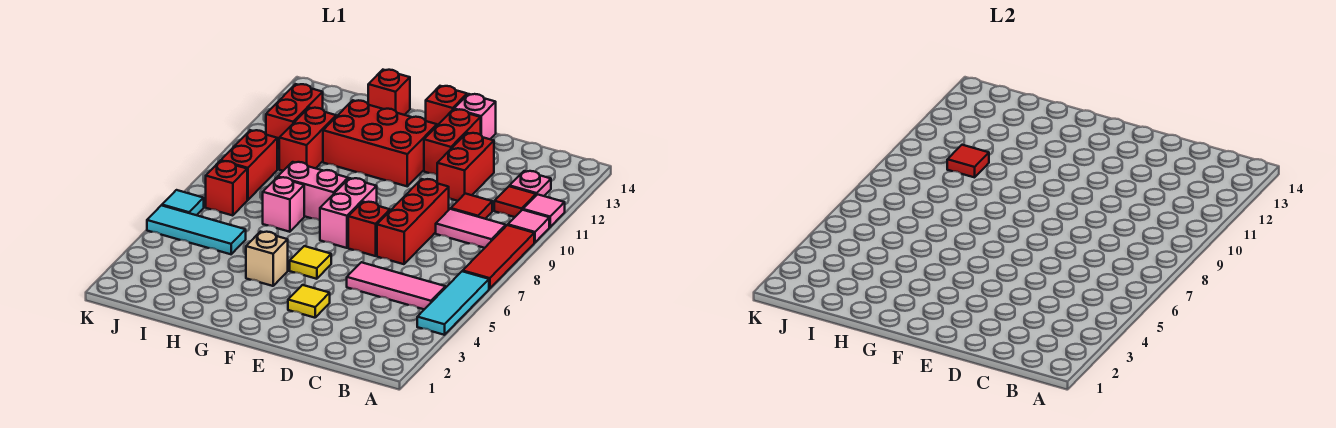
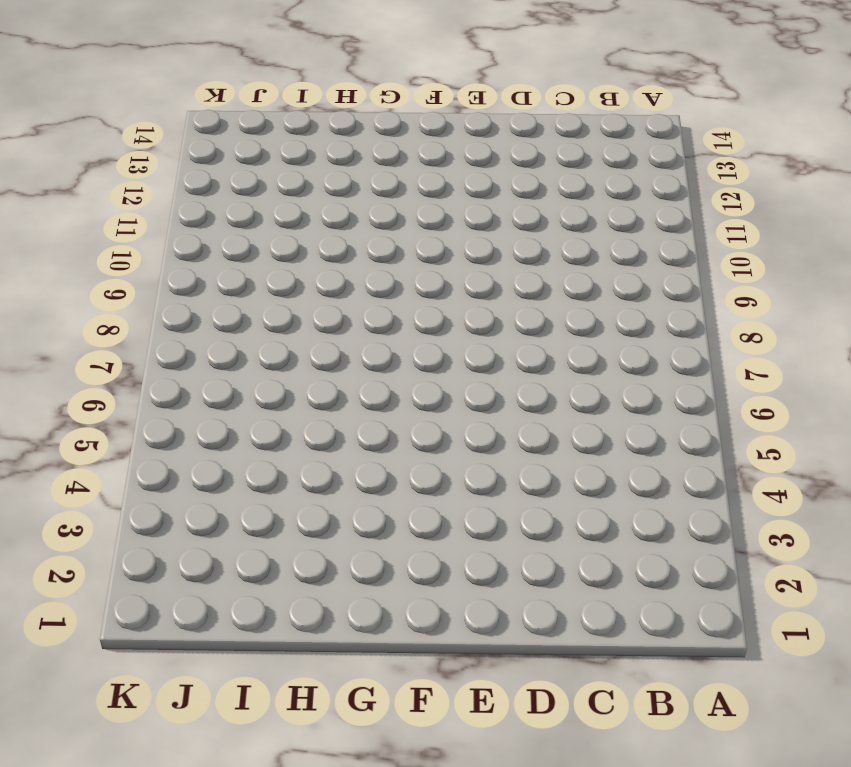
none -> cyan tile A4:A6 level 1
none -> red tile A7:A9 level 1
none -> pink tile A10 level 1
none -> pink tile A11 level 1

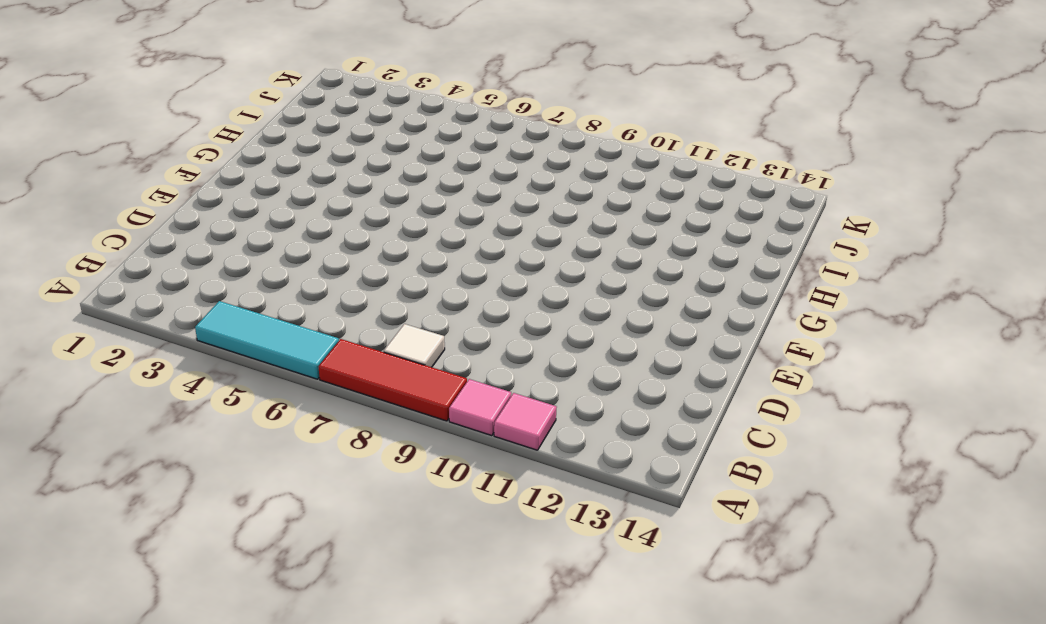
white tile B8 level 1 -> none
none -> pink tile B5:D5 level 1
none -> pink tile B9:C9 level 1
none -> red tile B11 level 1
none -> pink plate B12 level 1

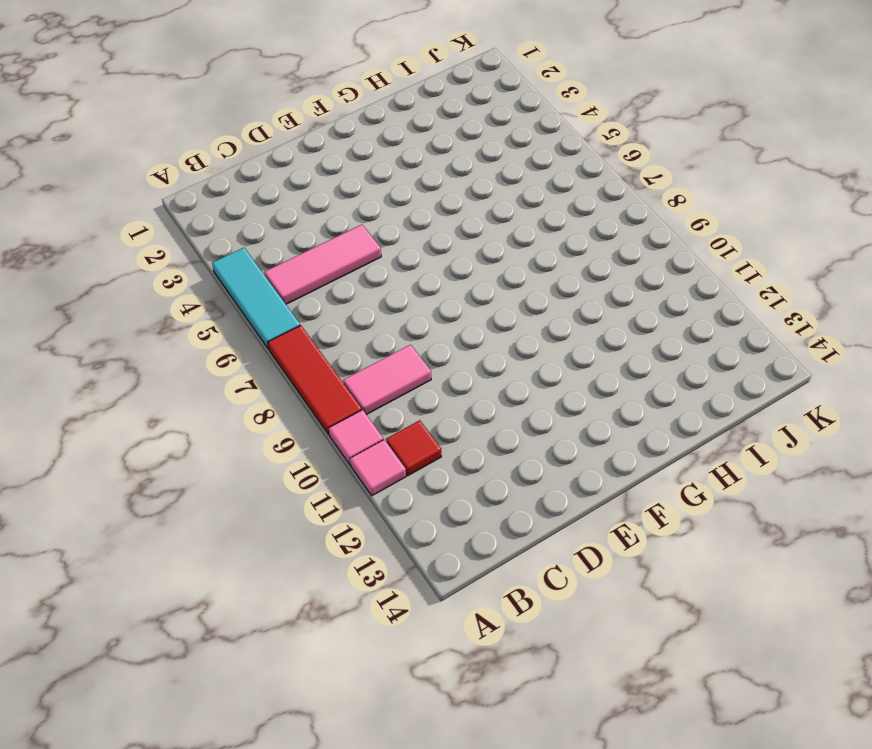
none -> pink plate B12 level 1
none -> red tile C10 level 1
none -> red brick D7:D9 level 1
none -> red brick D11:D12 level 1

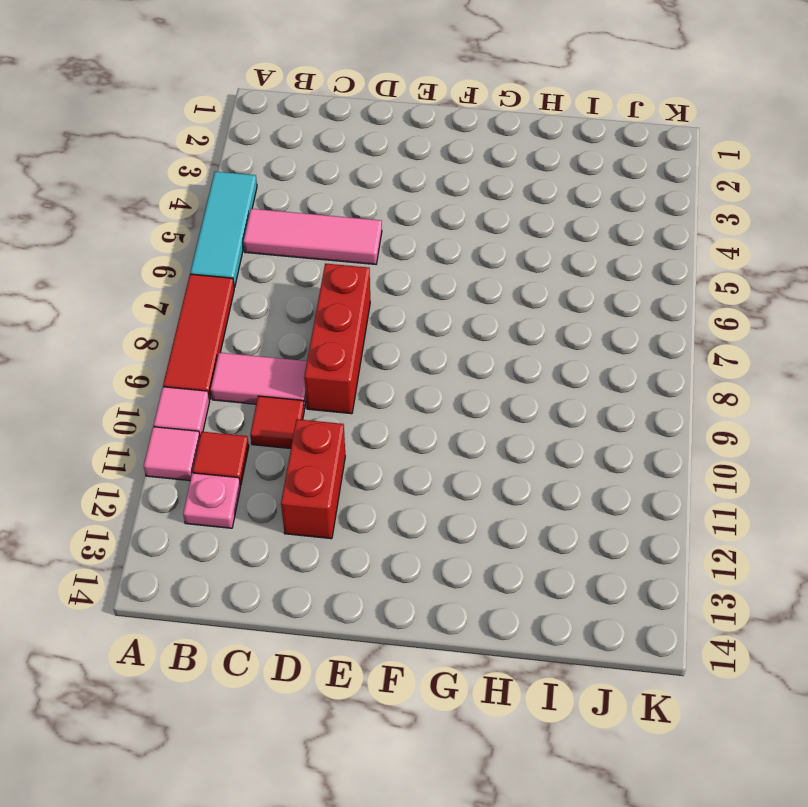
none -> yellow tile E3 level 1
none -> red brick E7 level 1
none -> red brick E12:E13 level 1
none -> pink brick E14 level 1

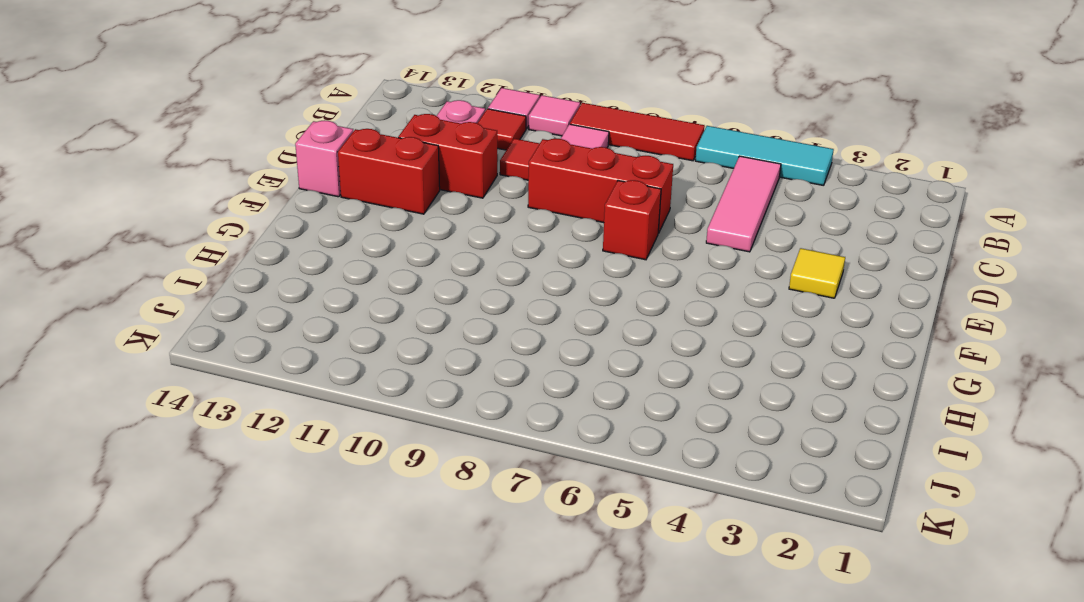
none -> yellow tile F5 level 1
none -> pink brick F7:F8 level 1
none -> red brick F11:H12 level 1
none -> red brick F14 level 1

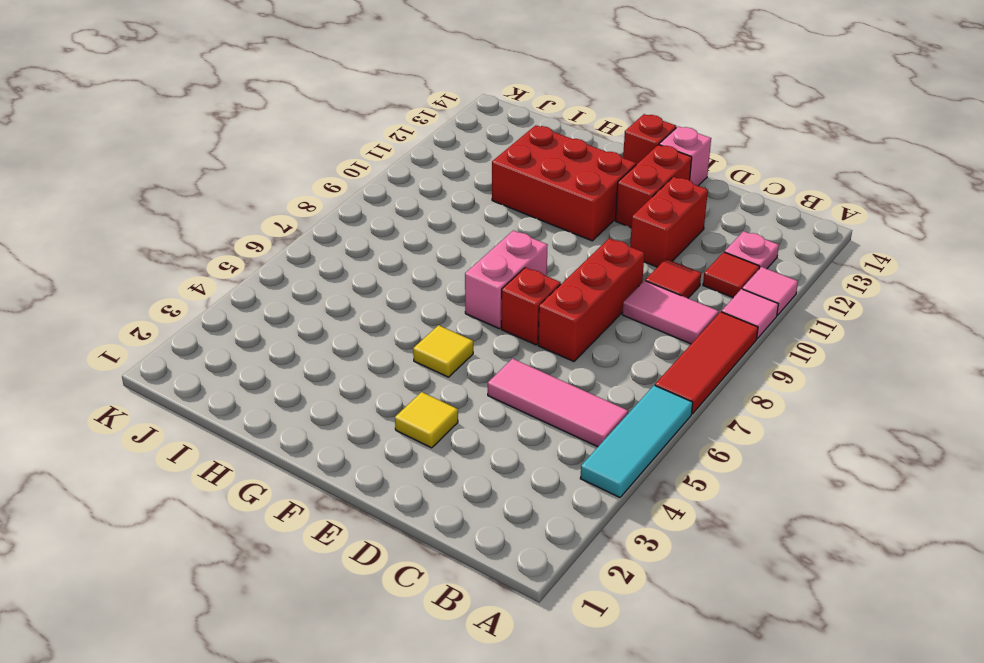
none -> tan brick G4 level 1
none -> pink brick G8:H8 level 1
none -> pink brick H7 level 1
none -> red brick H14 level 1

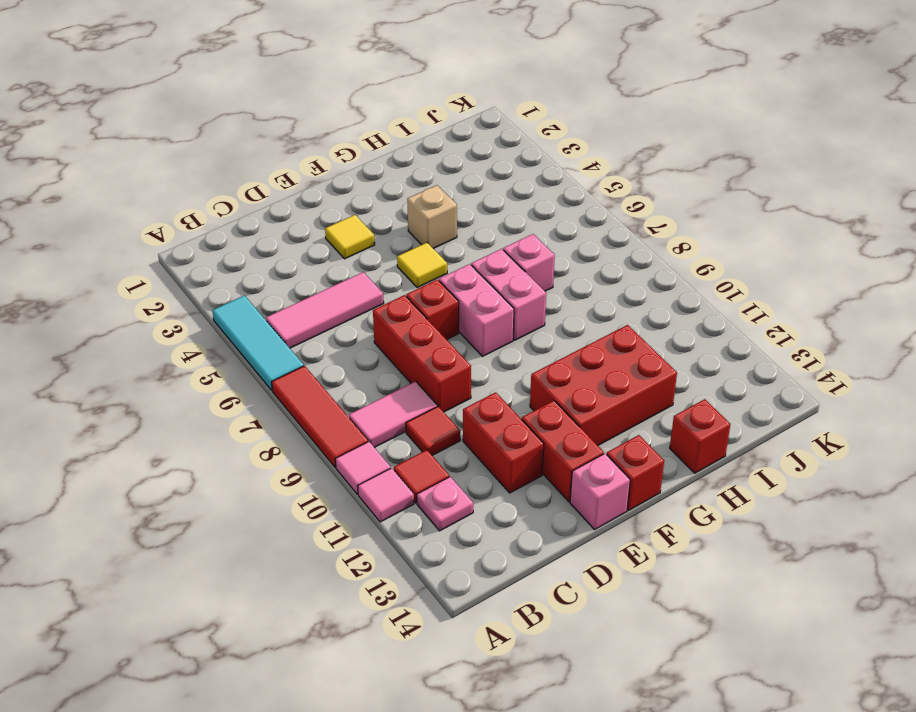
pink brick G7:G8 level 1 -> pink brick G8:H8 level 1
none -> cyan tile I5:K5 level 1
none -> red brick I10:I11 level 1
none -> red brick J7 level 1
none -> red brick J8:J9 level 1

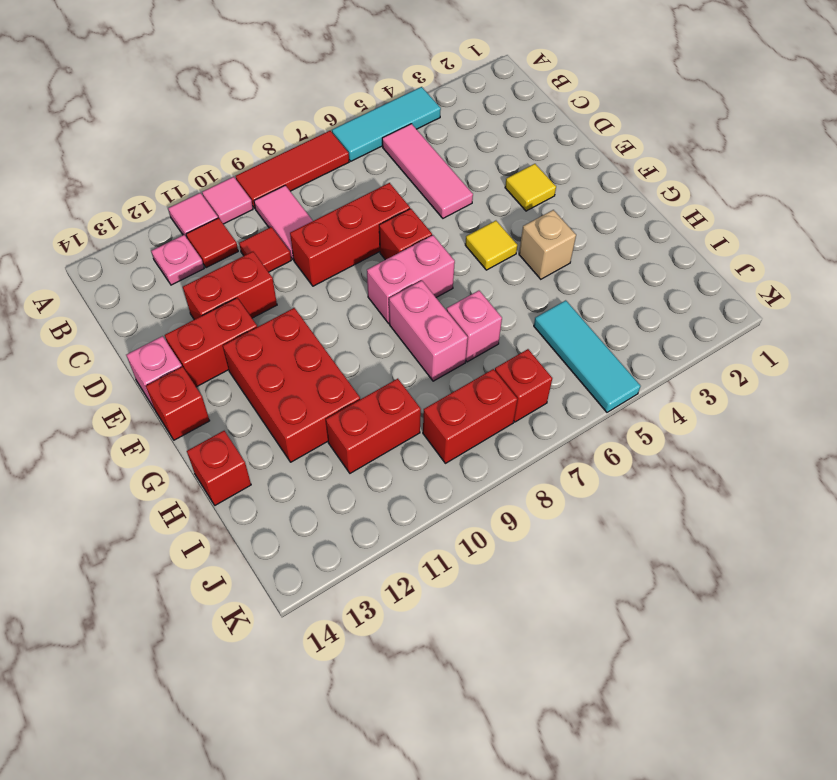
none -> red brick J11:J12 level 1
none -> cyan tile K6 level 1
none -> red tile I10 level 2

